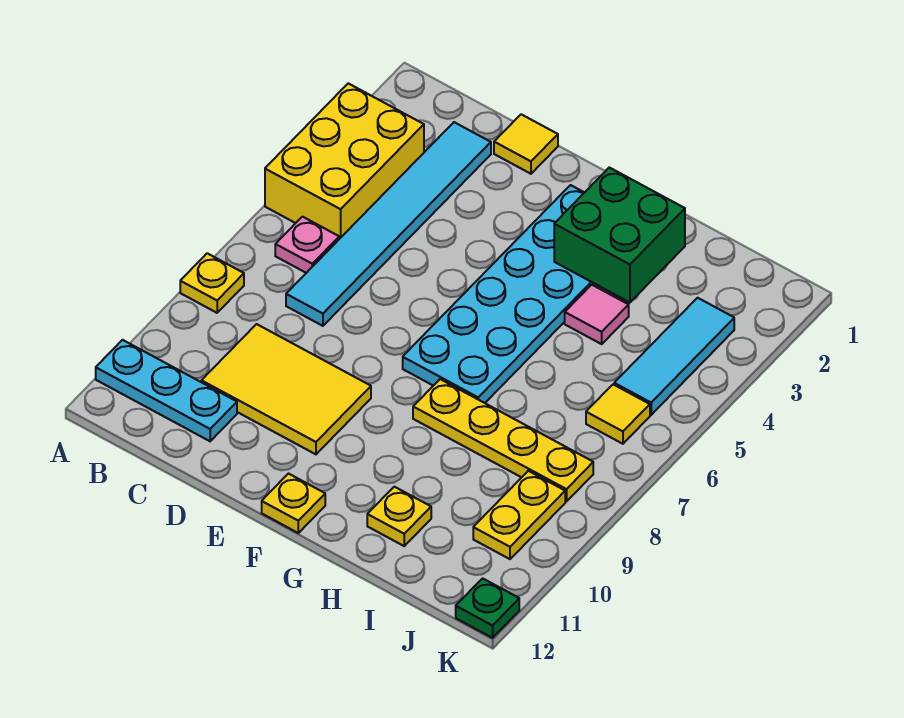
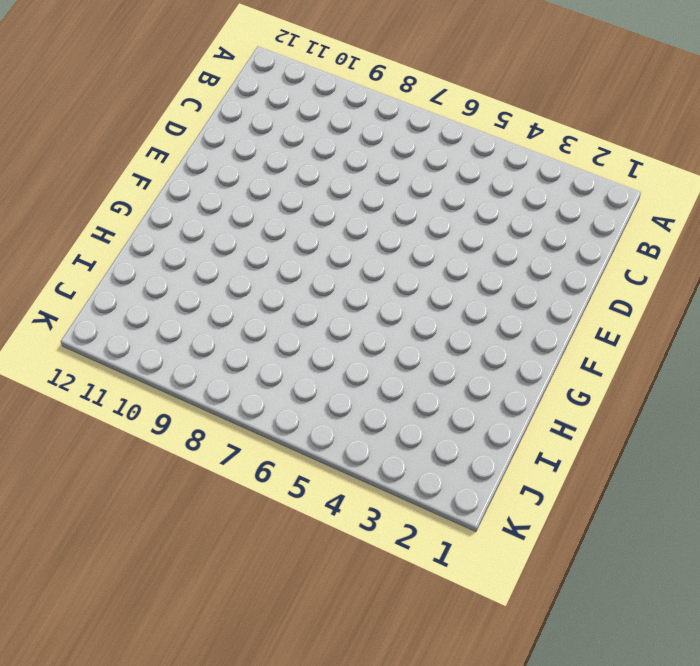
none -> yellow brick A3:B5 level 1
none -> yellow plate A8 level 1
none -> cyan plate A11:C11 level 1

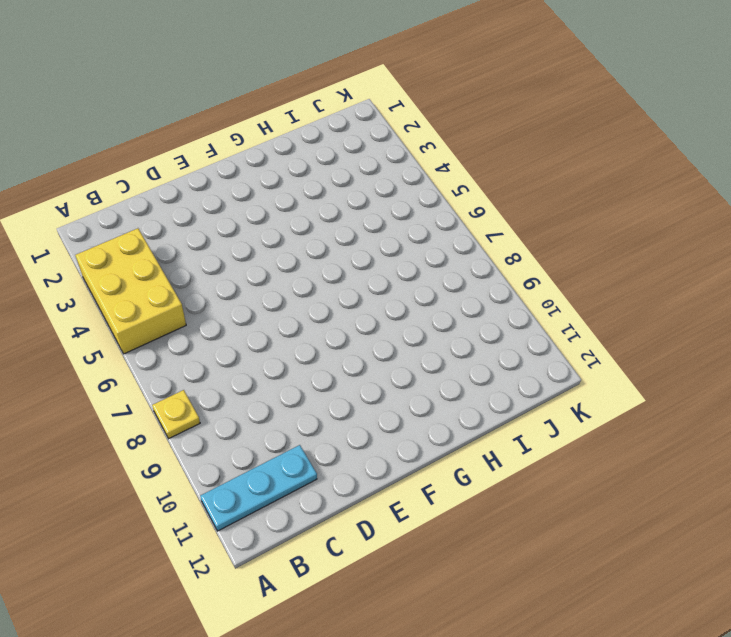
none -> pink plate B6 level 1
none -> cyan tile C2:C7 level 1
none -> yellow tile C9:E10 level 1

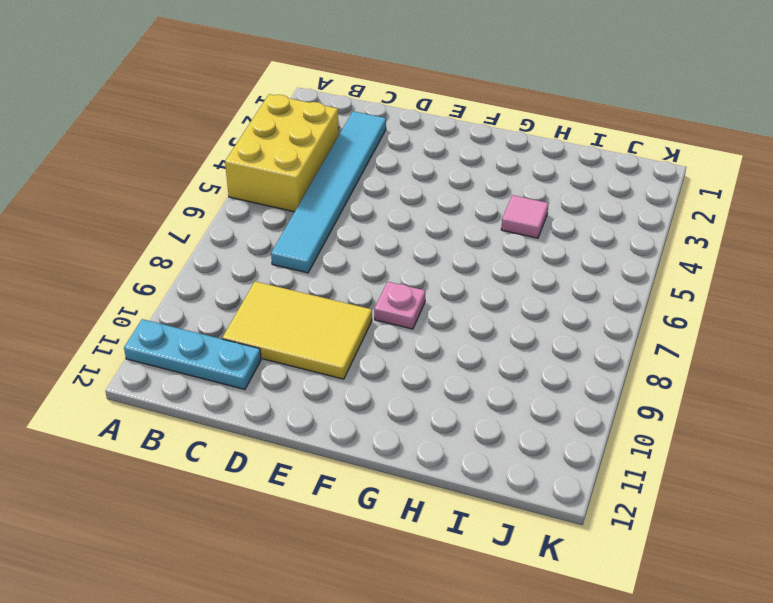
pink plate F8 level 1 -> pink plate B6 level 1
none -> yellow plate A8 level 1
none -> yellow tile D1 level 1
none -> cyan plate F2:G7 level 1

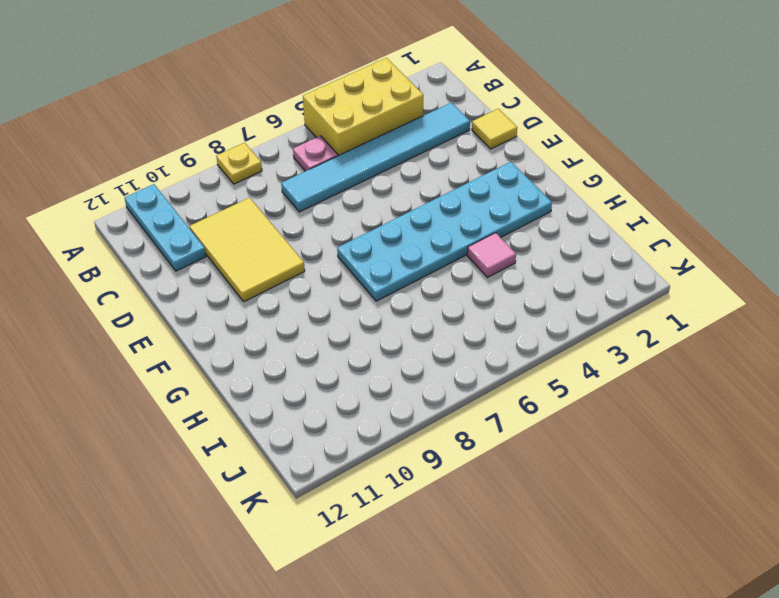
none -> yellow plate F12 level 1
none -> yellow plate G8:J8 level 1
none -> yellow plate H11 level 1

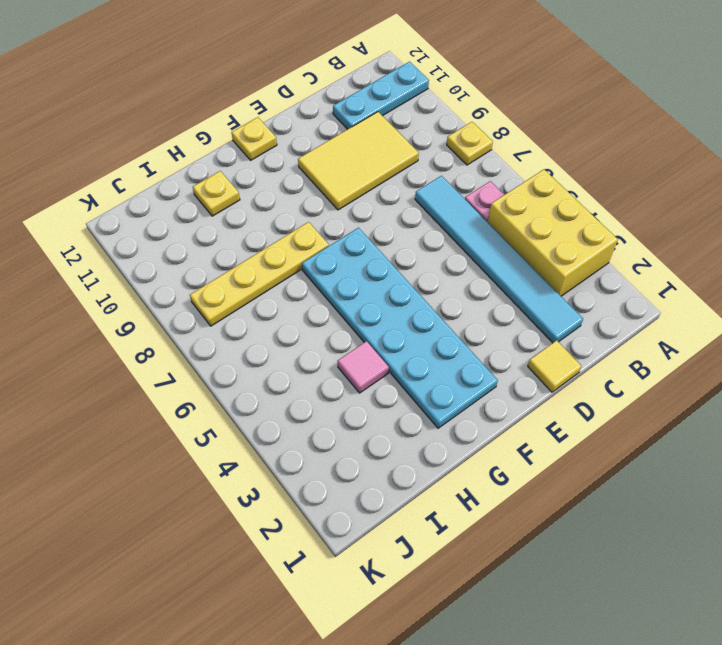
none -> cyan tile J3:J5 level 1
none -> yellow tile J6 level 1
none -> yellow plate J9:J10 level 1

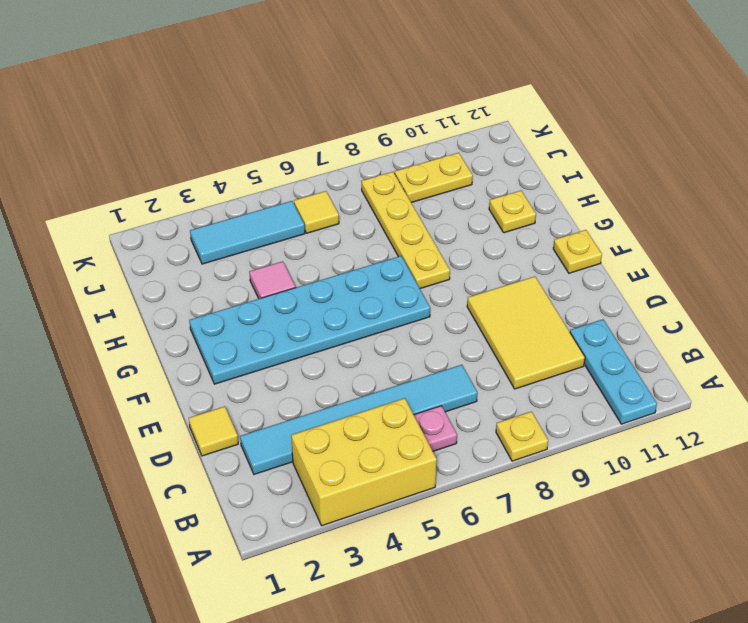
none -> green plate K12 level 1
none -> green brick G2:H3 level 2

